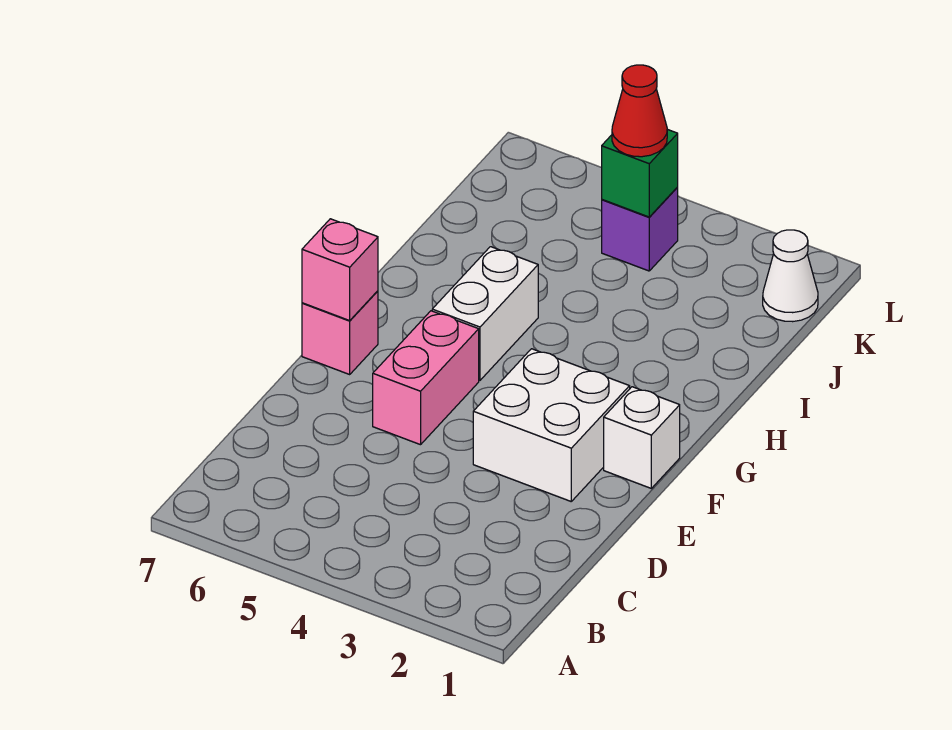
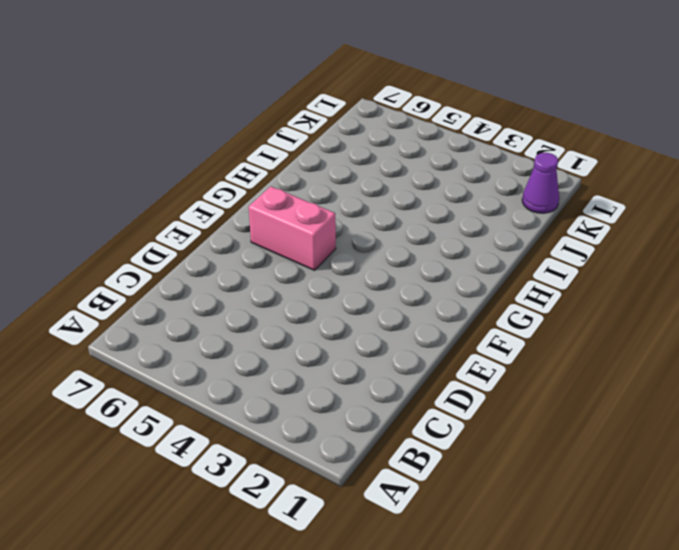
pink brick F5:F6 level 1 -> pink brick E5:F5 level 1
purple cone K1 level 1 -> white cone K1 level 1
none -> white brick E2:F3 level 1
none -> white brick F1 level 1

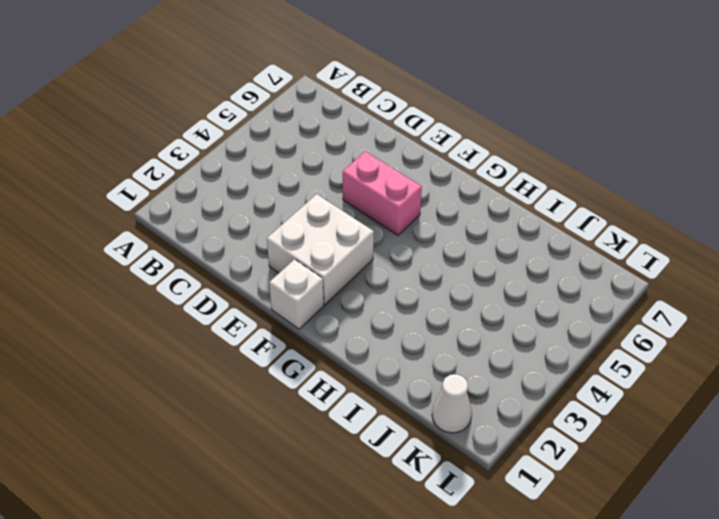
none -> pink brick F7 level 1
none -> white brick G5:H5 level 1

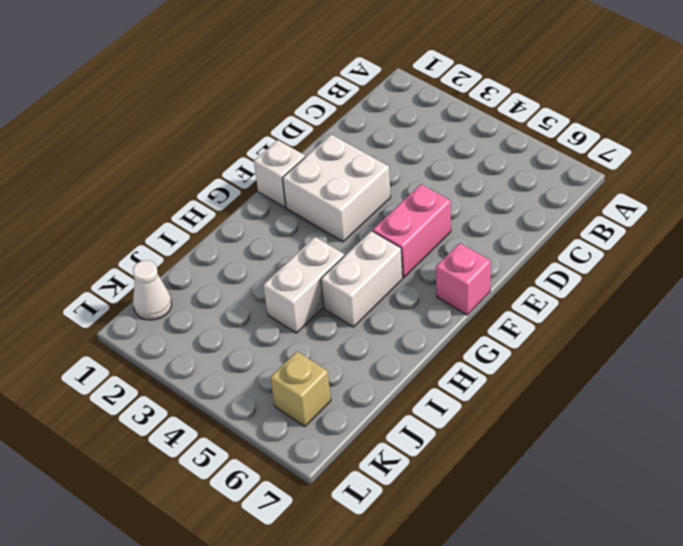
white brick H4:I4 level 1 -> none
tan brick K6 level 1 -> none
none -> purple brick K4 level 1
none -> pink brick F7 level 2

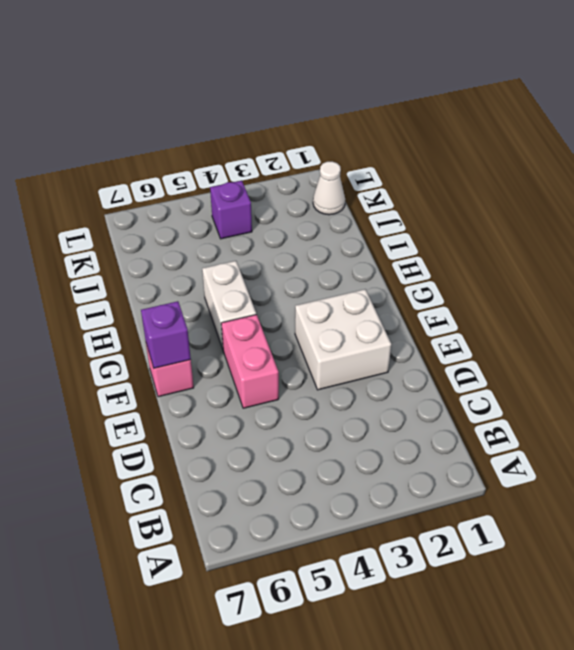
purple brick F7 level 2 -> pink brick F7 level 2
none -> white brick F1 level 1
none -> green brick K4 level 2

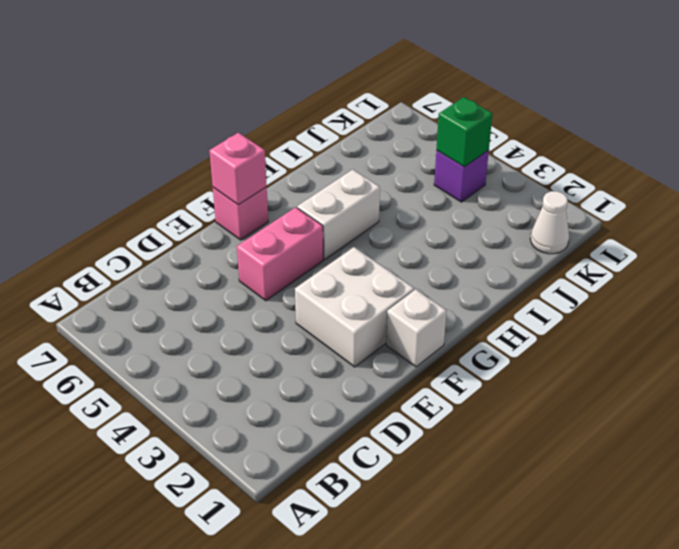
none -> red cone K4 level 3

